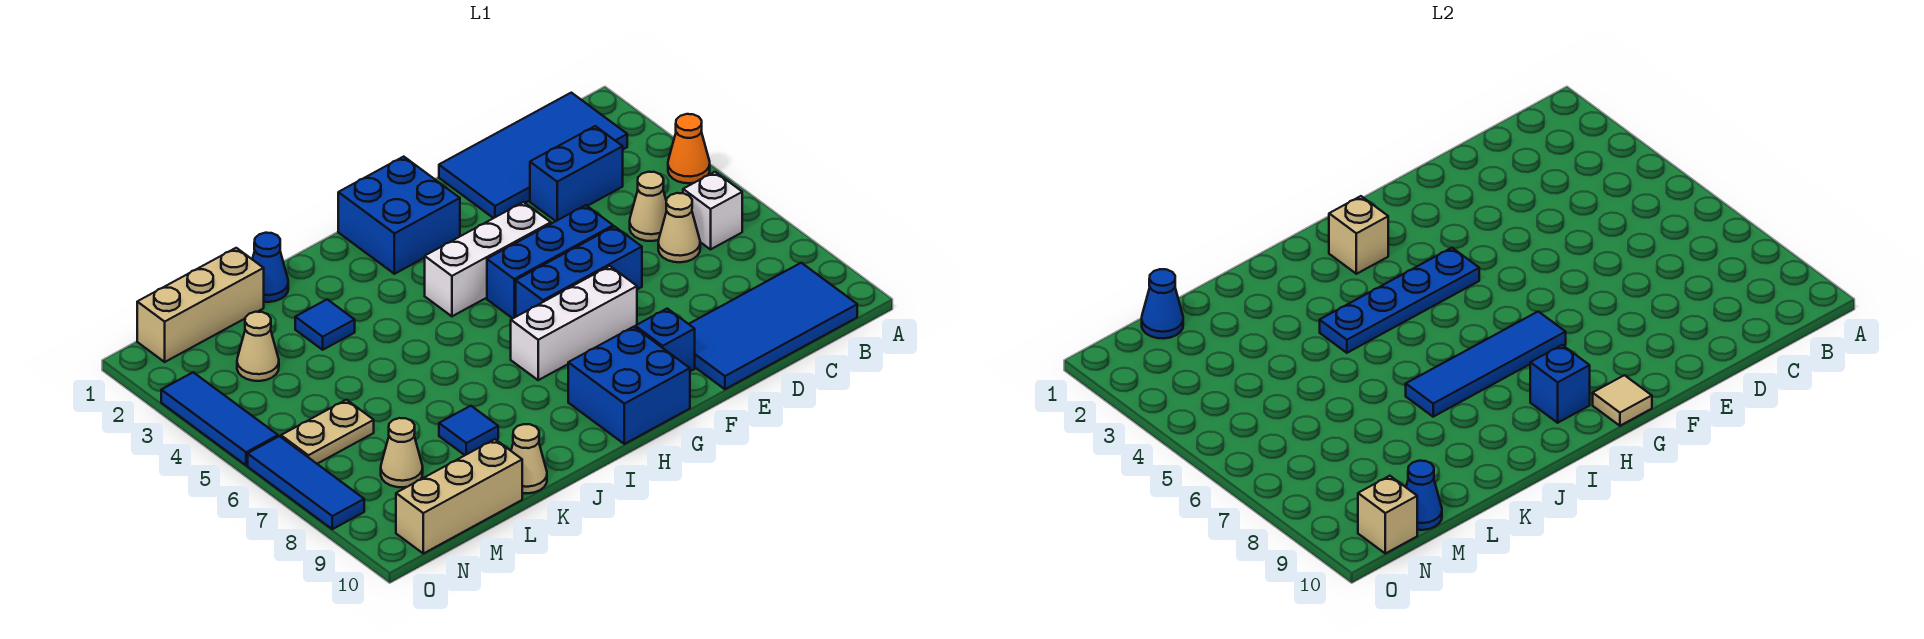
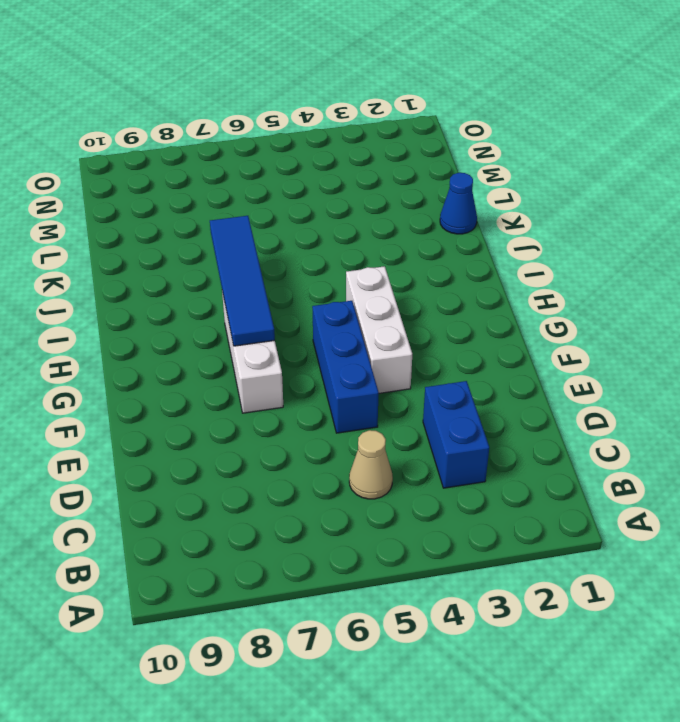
none -> orange cone A4 level 1
none -> blue tile B1:E2 level 1
none -> white brick B6 level 1
none -> blue tile B9:E10 level 1

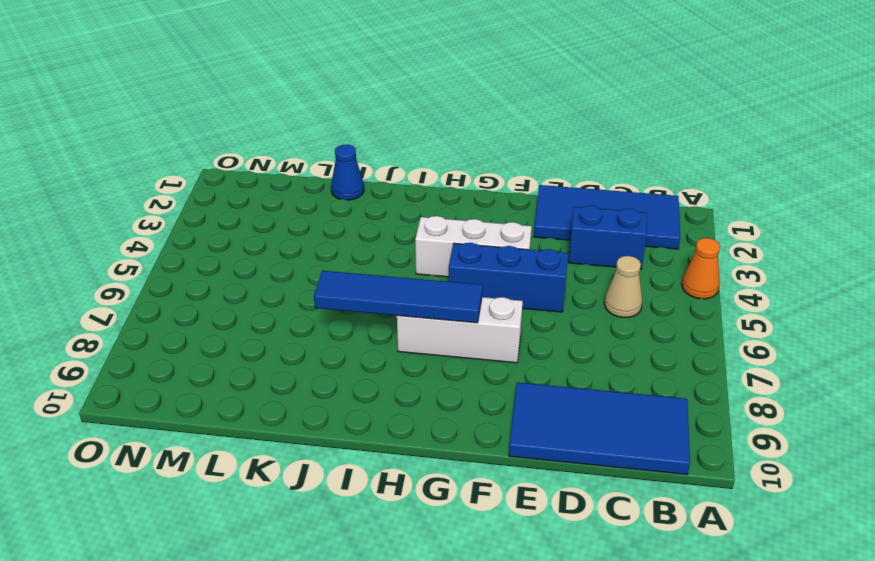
none -> white brick B6 level 1
none -> tan cone C6 level 1
none -> blue brick E6:G6 level 1
none -> blue brick F9 level 1

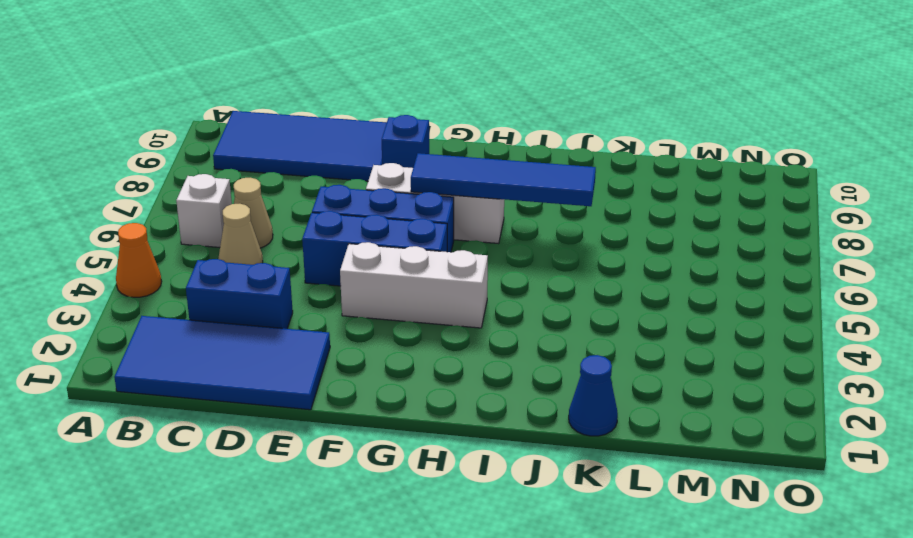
none -> blue brick G1:H2 level 1
none -> blue brick G9:H10 level 1
none -> blue tile K3 level 1
none -> blue tile K8 level 1

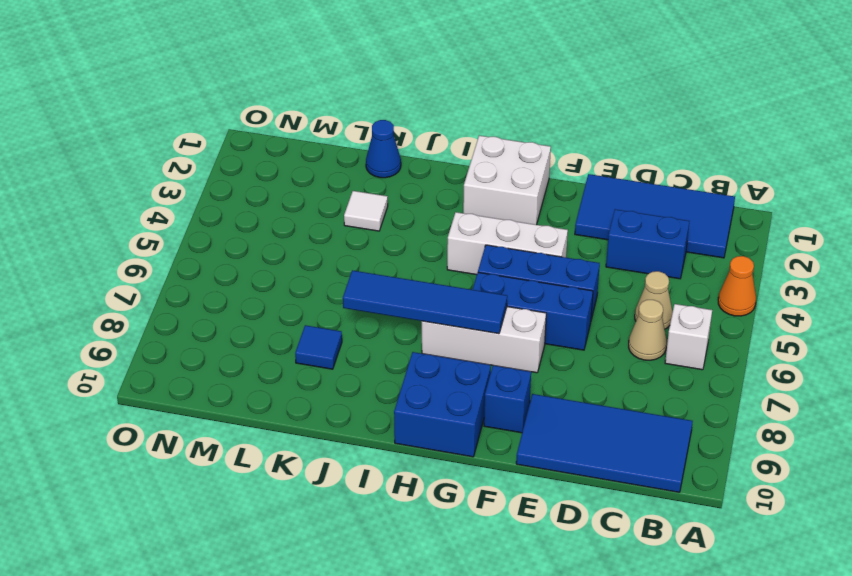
white brick G1:H2 level 1 -> blue brick G1:H2 level 1
white tile K3 level 1 -> blue tile K3 level 1
none -> tan cone K10 level 1
none -> tan brick L1:N1 level 1
none -> tan brick L10:N10 level 1
none -> tan cone M3 level 1

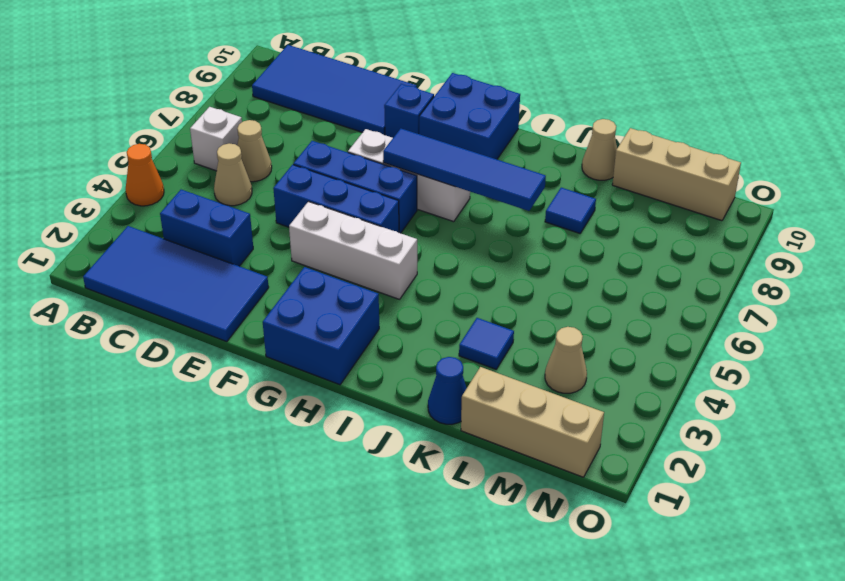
none -> tan plate M6:N6 level 1
none -> tan cone M8 level 1
none -> blue tile O3:O5 level 1
none -> blue tile O6:O8 level 1

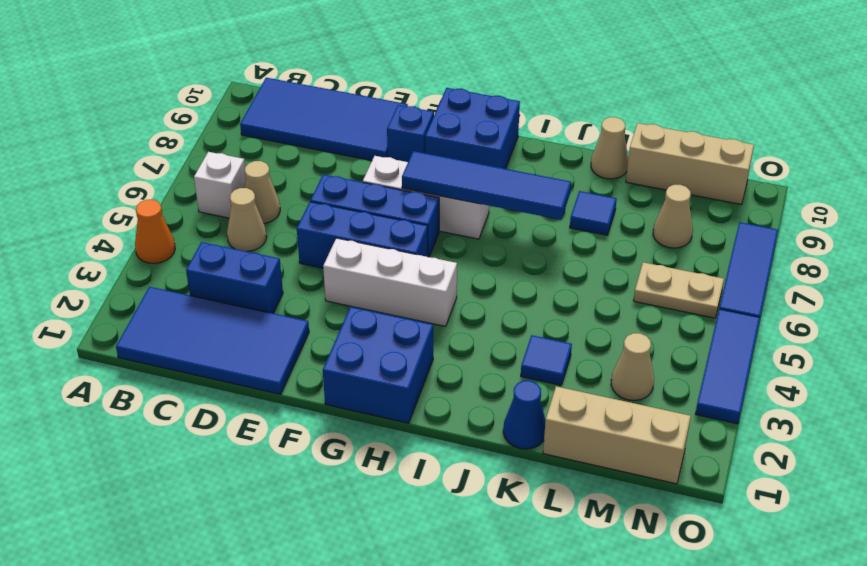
none -> blue plate G4:J4 level 2
none -> tan tile G10 level 2
none -> tan brick H2 level 2
none -> blue brick H9 level 2

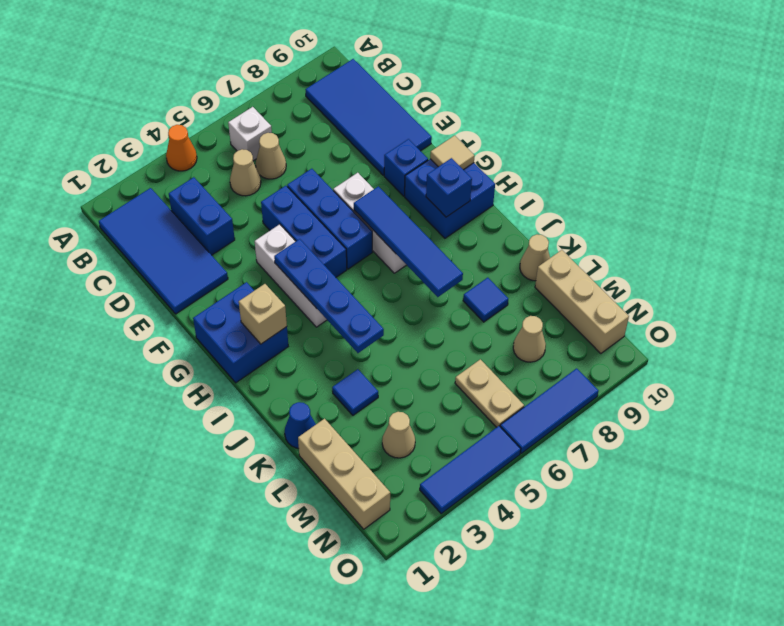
none -> blue cone M1 level 2
none -> blue cone M10 level 2
none -> tan brick N10 level 2

